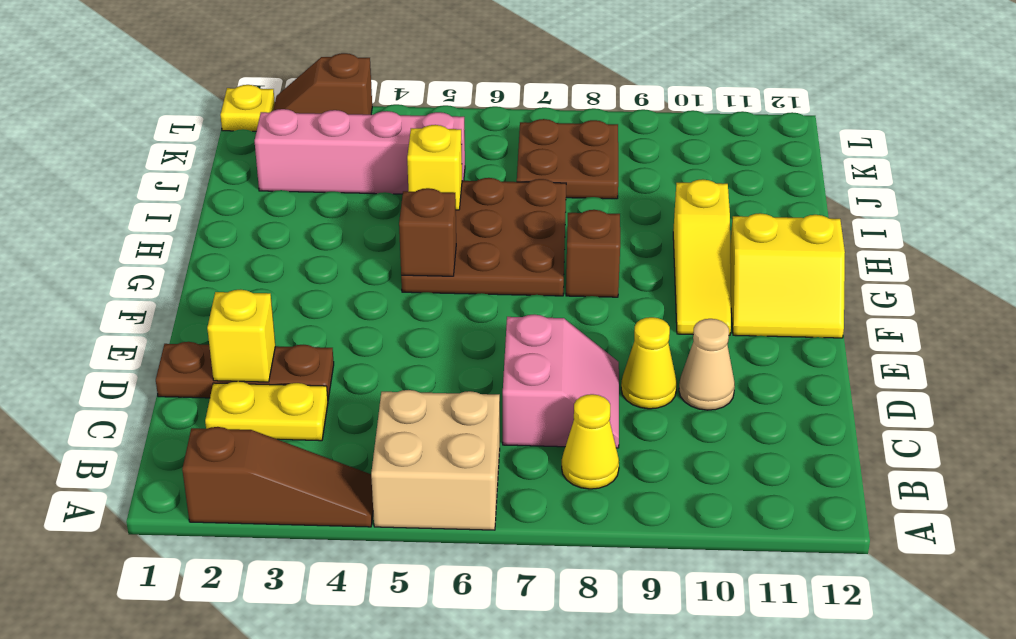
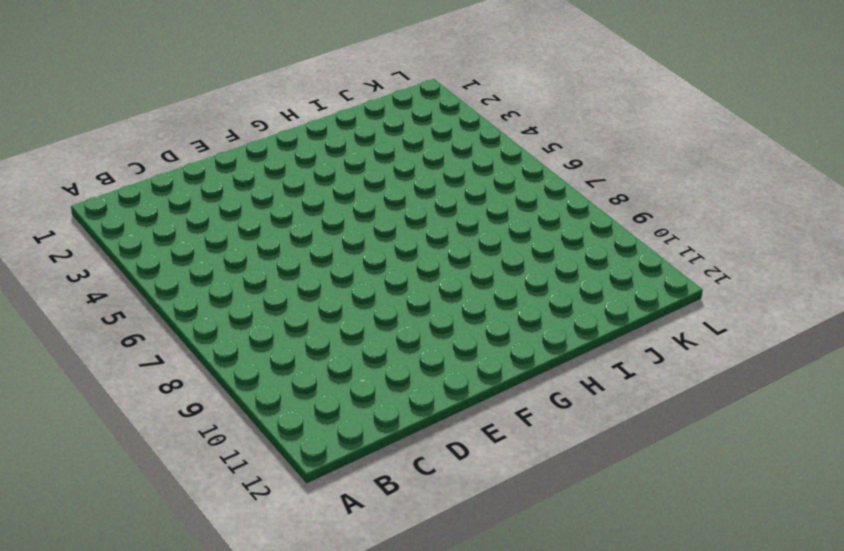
none -> brown slope A2:A4 level 1 top 2
none -> tan brick A5:B6 level 1
none -> yellow cone B8 level 1

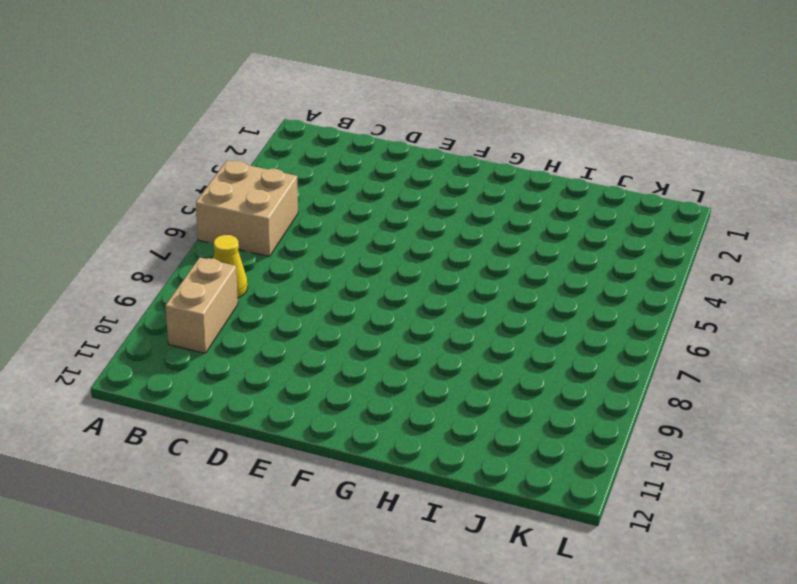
tan brick B9:B10 level 1 -> none
none -> brown slope A2:A4 level 1 top 2
none -> yellow plate C2:C3 level 1
none -> pink slope C7:D8 level 1 top 7

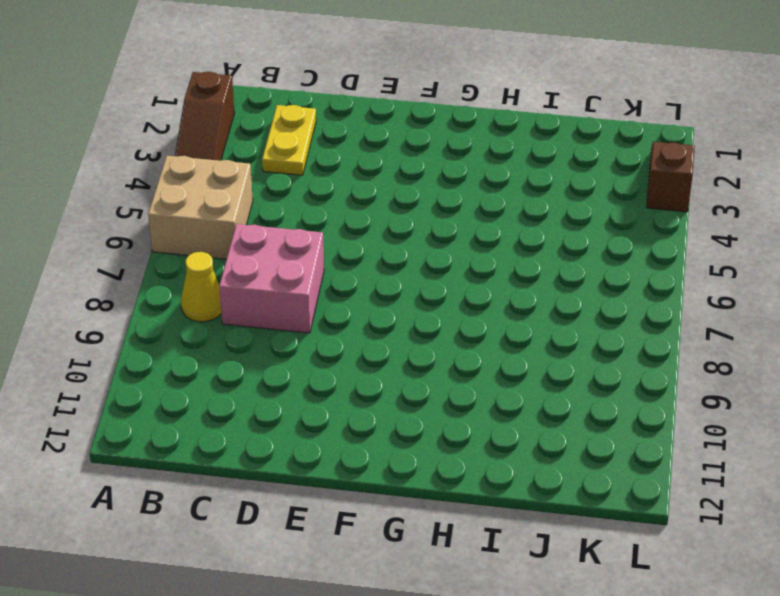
pink brick C7:D8 level 1 -> pink slope C7:D8 level 1 top 7
none -> brown plate D1:D3 level 1
none -> yellow cone D9 level 1
none -> tan cone D10 level 1

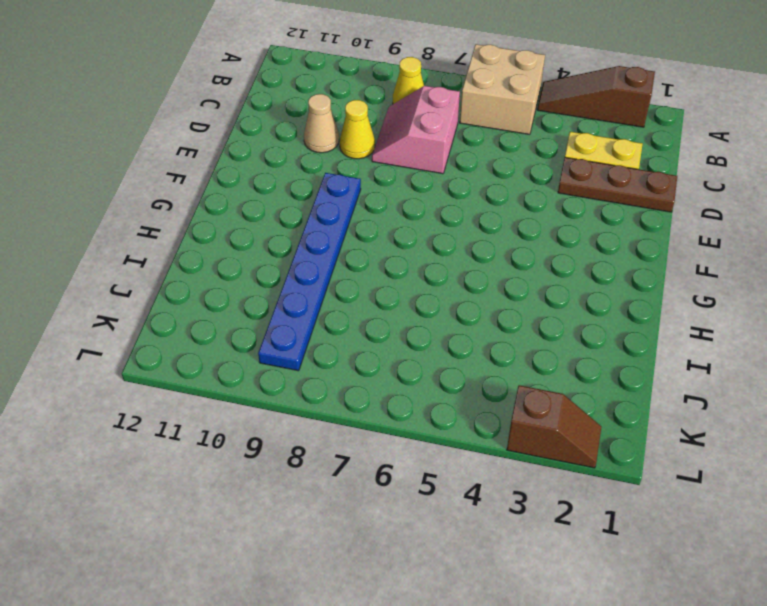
blue plate F9:K9 level 1 -> none
none -> yellow slope F10:H10 level 1 top H
none -> yellow slope F11:G12 level 1 top G
none -> brown plate G5:I7 level 1

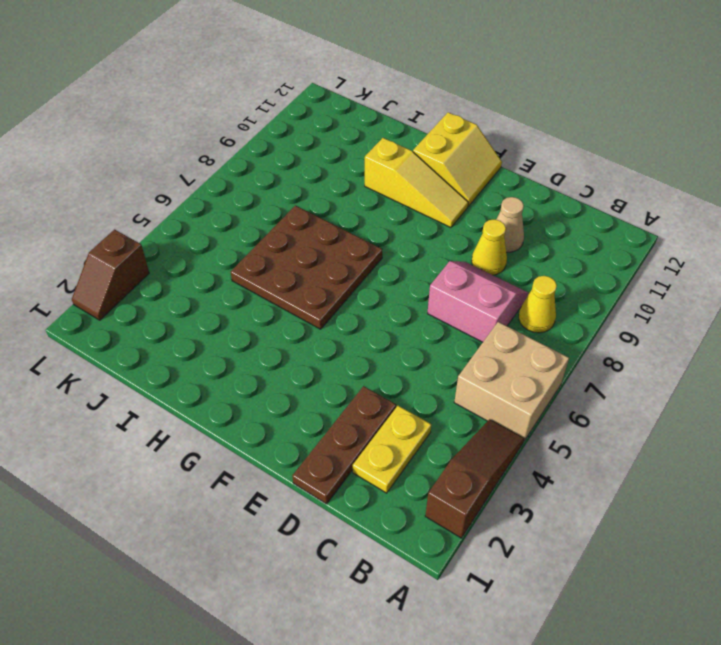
none -> brown brick G8 level 1
none -> pink brick J2:J5 level 1
none -> brown plate J7:K8 level 1

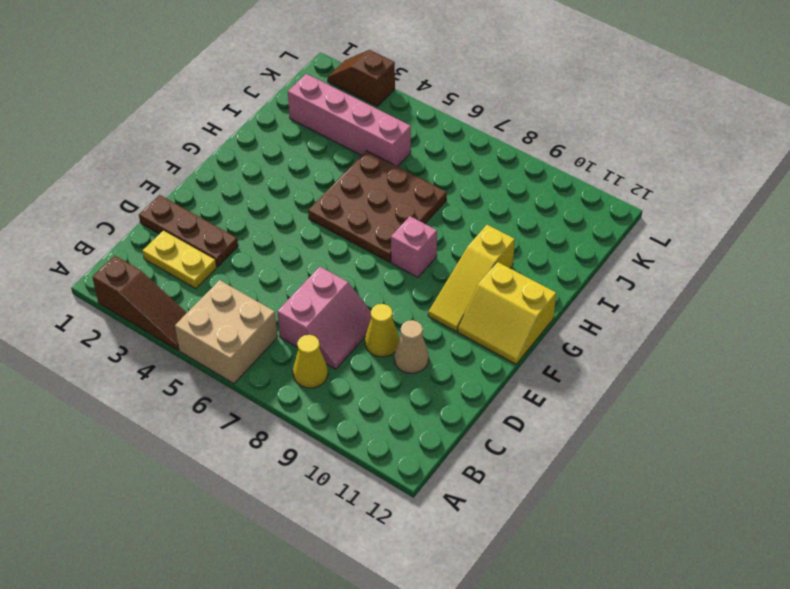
pink brick G8 level 1 -> brown brick G8 level 1
none -> brown plate J7:K8 level 1
none -> yellow plate L1 level 1
none -> yellow brick D2 level 2

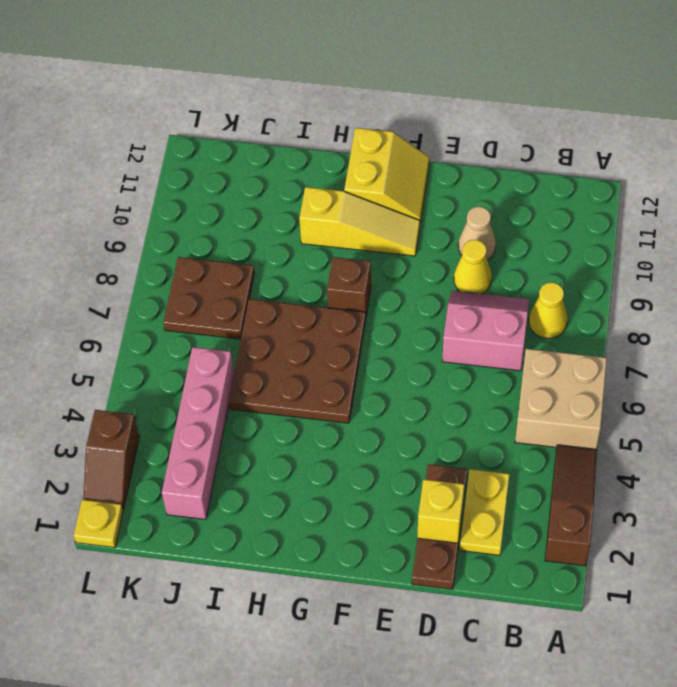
none -> brown brick G5 level 2
none -> yellow brick I5 level 2

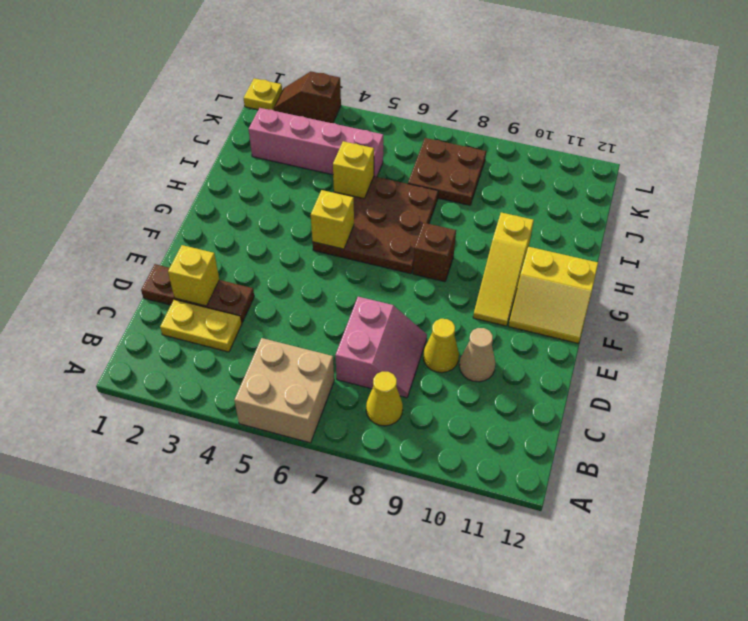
yellow brick G5 level 2 -> brown brick G5 level 2
none -> brown slope A2:A4 level 1 top 2

